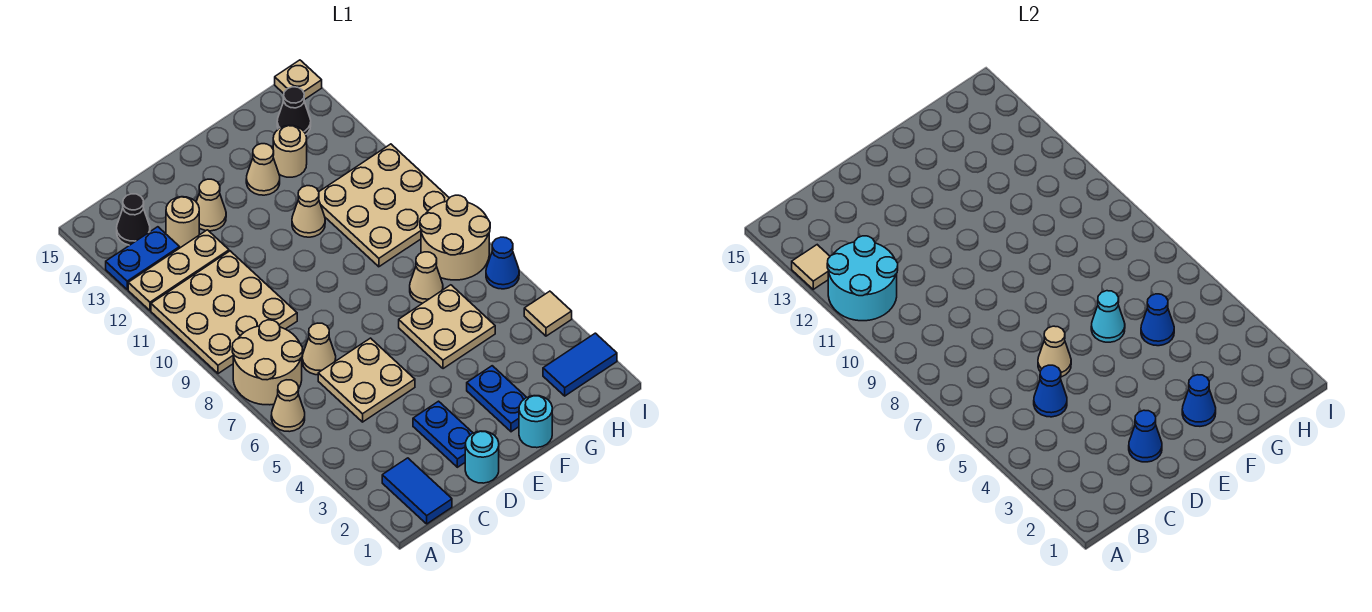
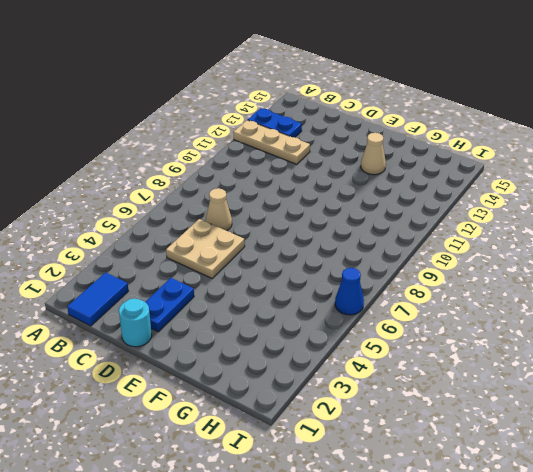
none -> tan cone A6 level 1
none -> tan round brick A7:B8 level 1
none -> tan plate A9:C11 level 1
none -> black cone B14 level 1

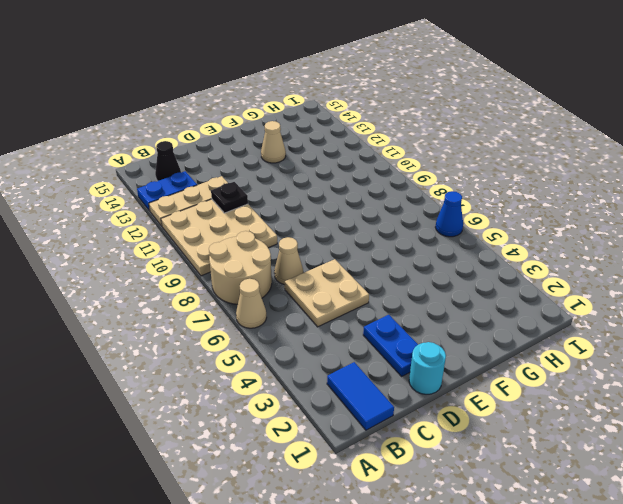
black plate C11 level 2 -> none
none -> tan round brick C13 level 1
none -> tan cone D13 level 1
none -> cyan round brick F1 level 1
none -> blue plate F2:F3 level 1

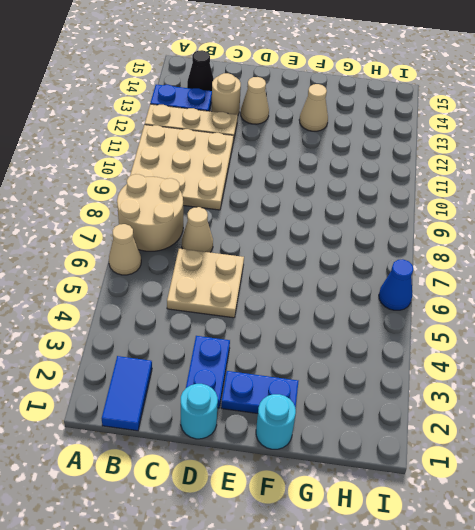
blue plate E2:F2 level 1 -> blue plate F2:F3 level 1
none -> tan plate F5:G6 level 1
none -> tan cone F11 level 1
none -> tan cone G7 level 1
none -> tan plate G9:I11 level 1

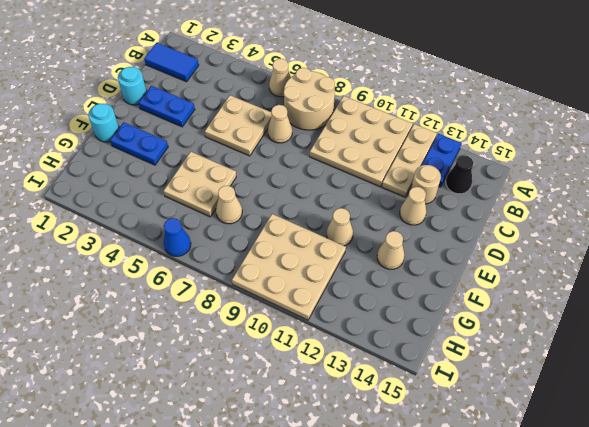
none -> tan round brick G13 level 1
none -> blue tile H2:I2 level 1
none -> tan round brick H7:I8 level 1
none -> black cone H14 level 1

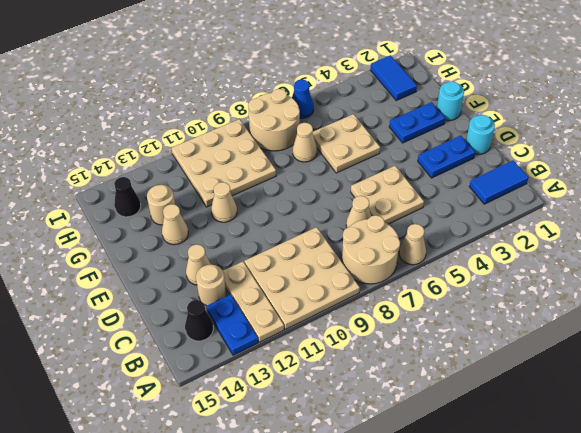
none -> tan tile I4 level 1
none -> tan plate I15 level 1
none -> cyan round brick A11:B12 level 2
none -> tan tile A13 level 2

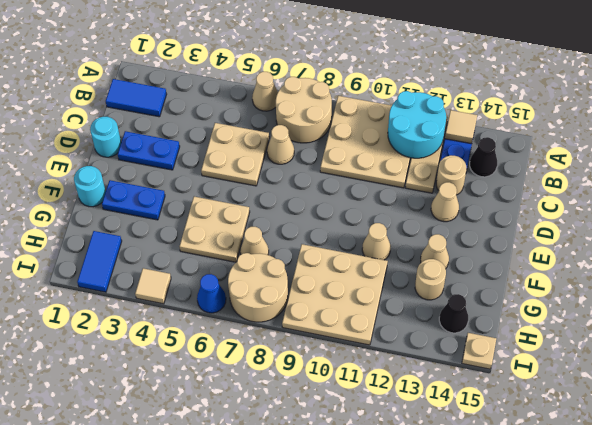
none -> blue cone C5 level 2
none -> blue cone D2 level 2
none -> tan cone D6 level 2
none -> blue cone F2 level 2

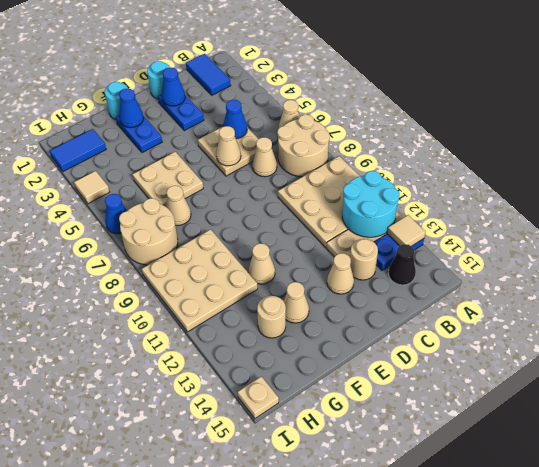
none -> black cone H14 level 1
none -> cyan cone F6 level 2
none -> blue cone G5 level 2

